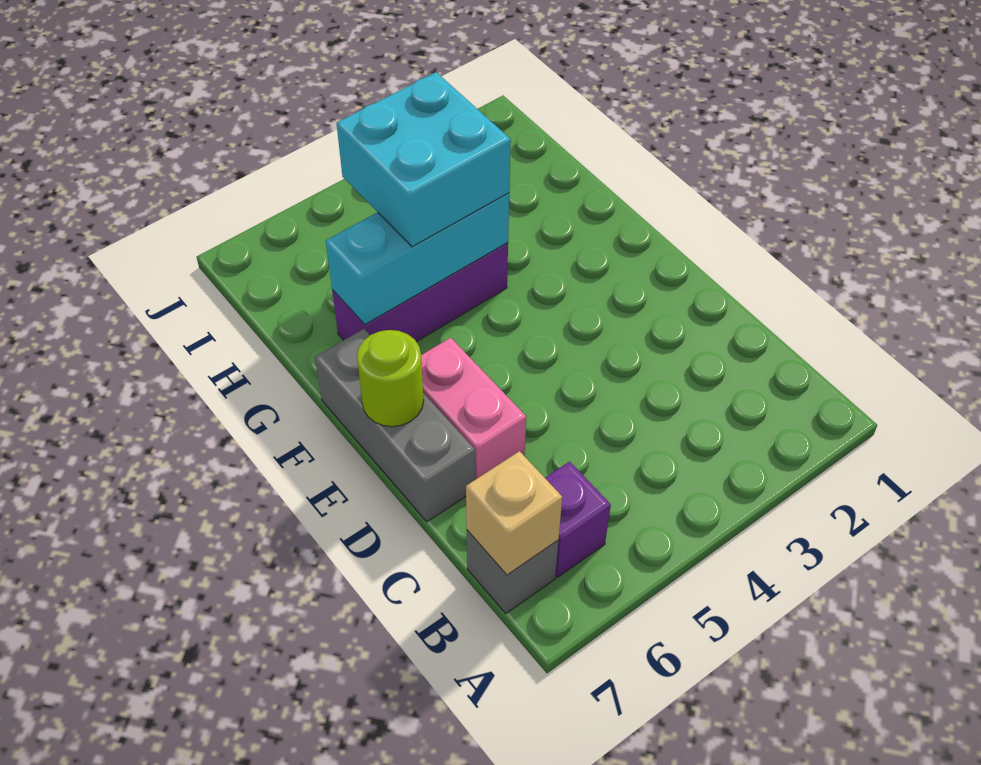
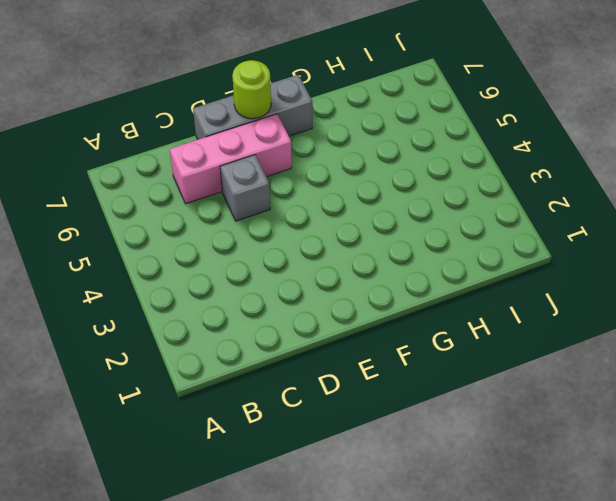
pink brick C6:E6 level 1 -> pink brick D6:E6 level 1
grey brick D5 level 1 -> grey brick B7 level 1
none -> purple brick B6 level 1
none -> purple brick G4:G6 level 1

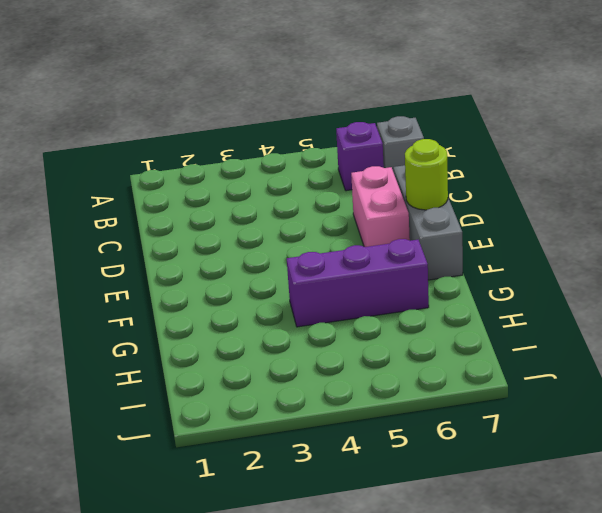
none -> tan brick B7 level 2
none -> cyan brick G4:G6 level 2

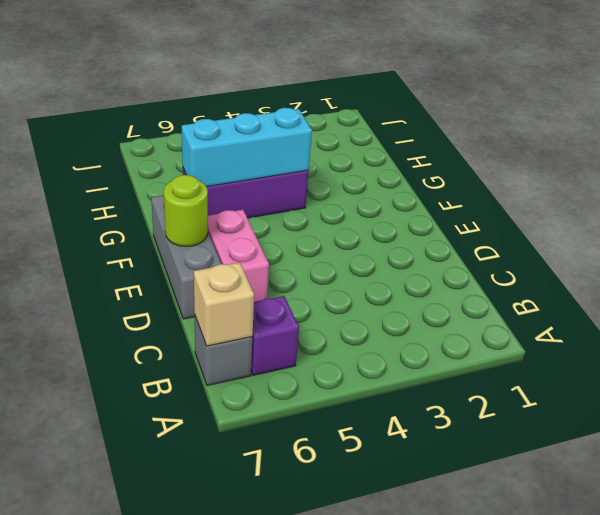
none -> cyan brick G4:H5 level 3

